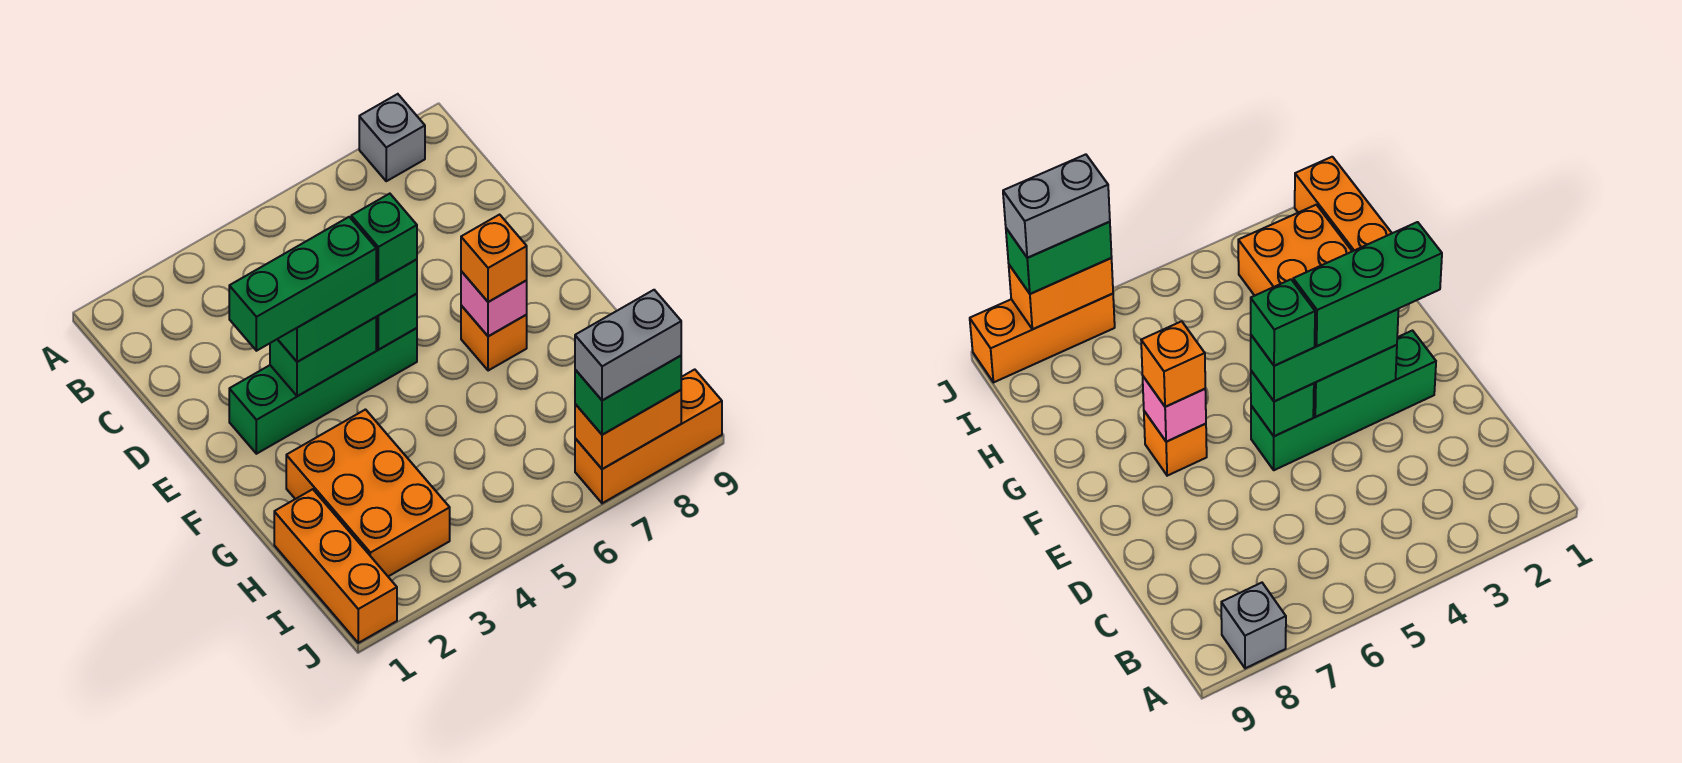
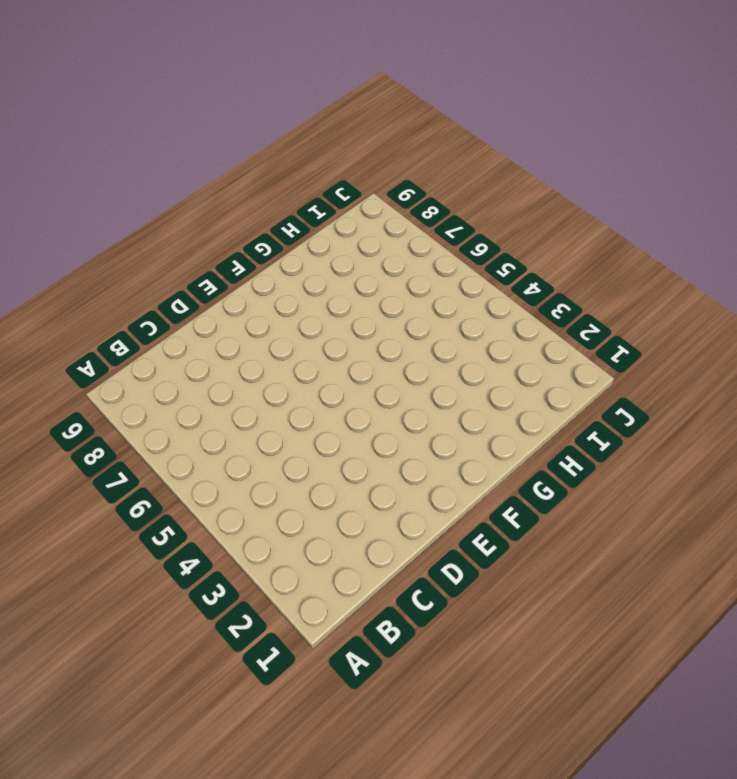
none -> grey brick A8 level 1
none -> green brick E2:E5 level 1
none -> orange brick F7 level 1

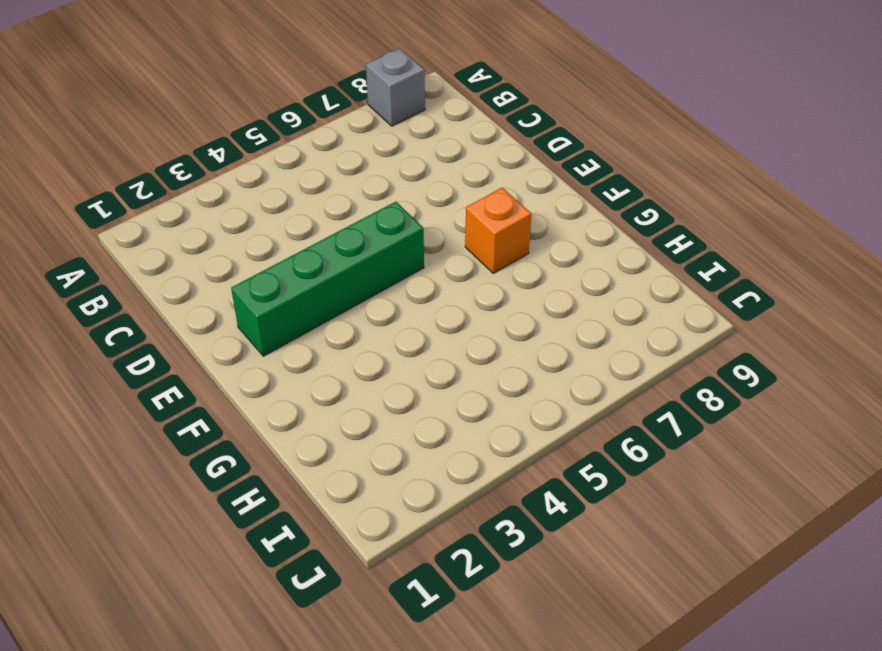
none -> orange brick G2:I3 level 1
none -> orange brick H1:J1 level 1
none -> orange brick J7:J9 level 1

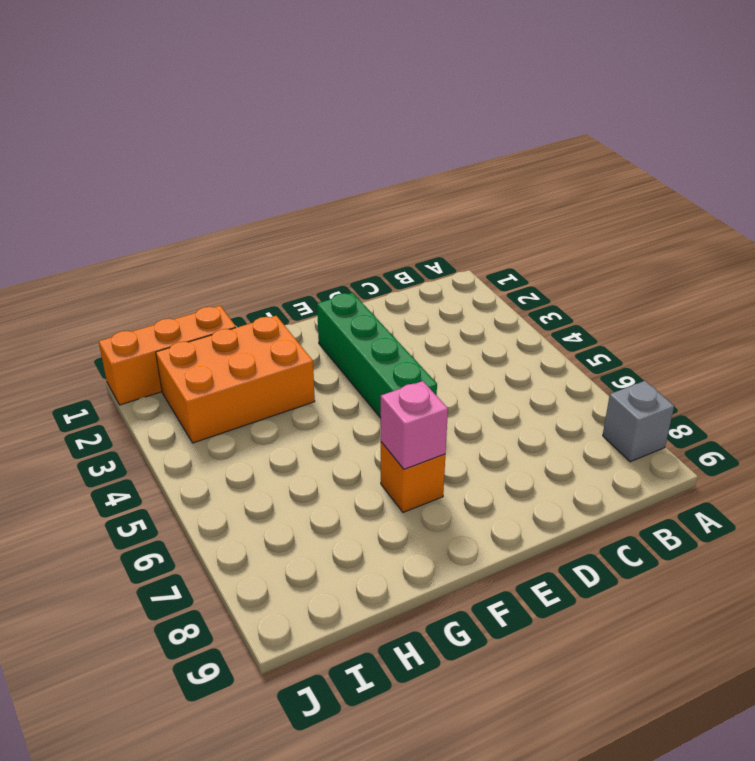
none -> orange brick J7:J9 level 1
none -> green brick E3:E4 level 2
none -> green brick E5 level 2

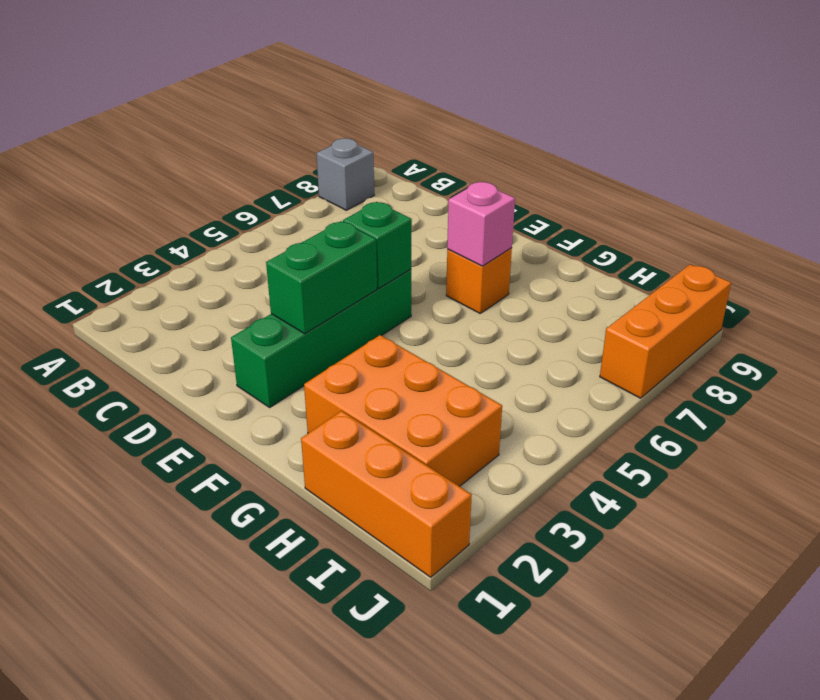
none -> orange brick J7:J8 level 2
none -> green brick E3:E5 level 3
none -> orange brick F7 level 3

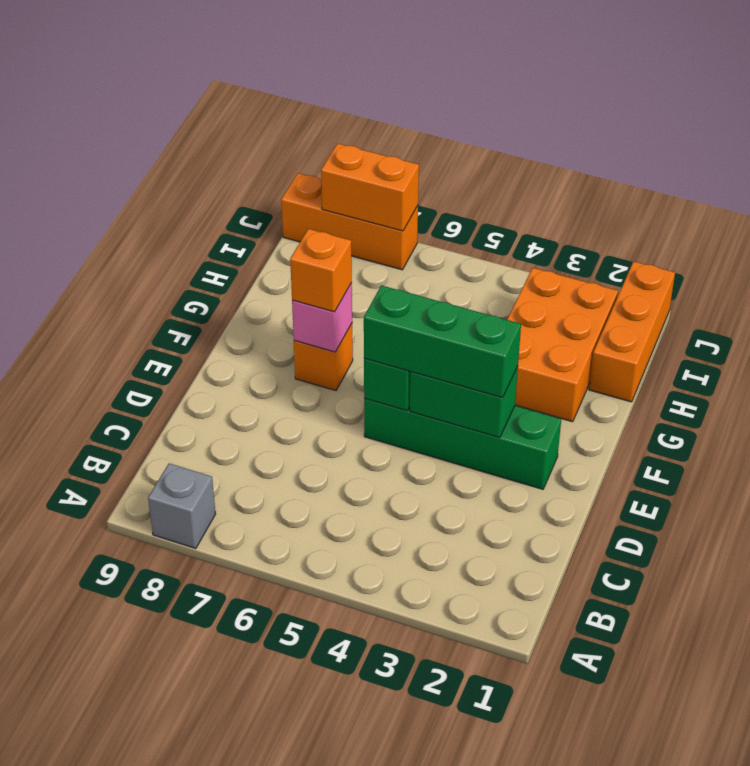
none -> green brick J7:J8 level 3
none -> green brick E2:E4 level 4
none -> green brick E5 level 4

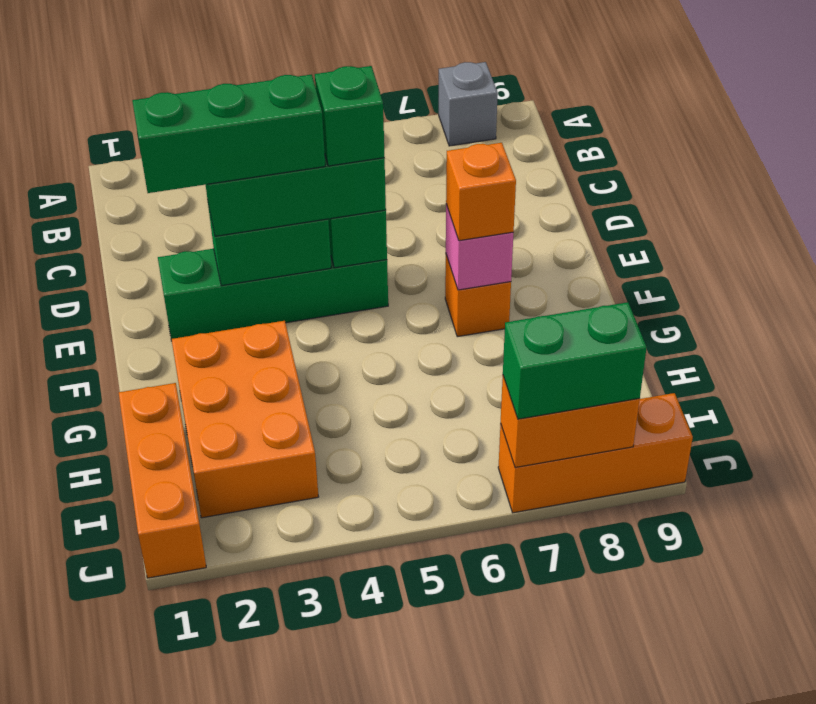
none -> grey brick J7:J8 level 4

